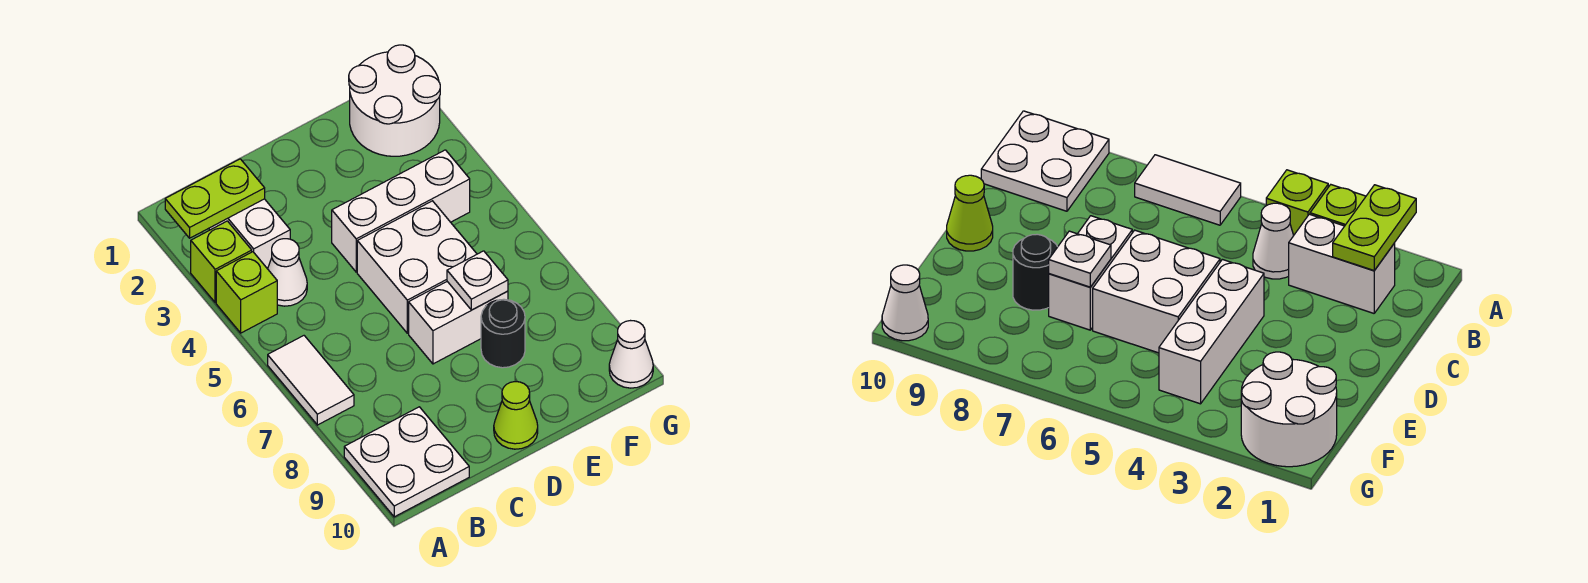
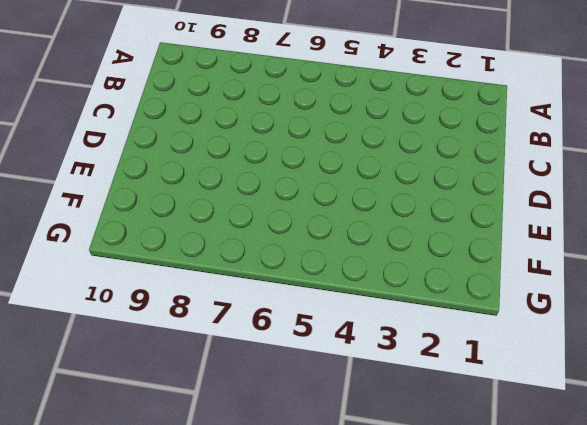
none -> lime brick A3 level 1
none -> lime brick A4 level 1
none -> white tile A6:A7 level 1

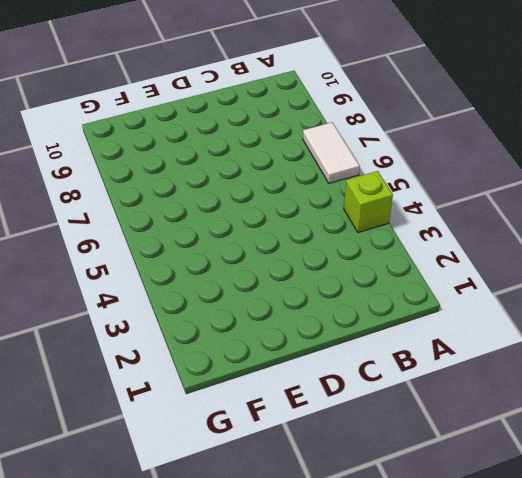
none -> lime brick A3 level 1
none -> white plate A9:B10 level 1
none -> white brick B2:B3 level 1

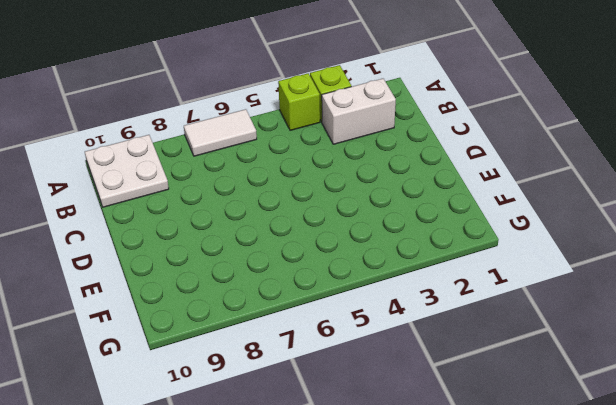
none -> white cone B4 level 1
none -> white brick D4:F4 level 1
none -> white brick D5:E6 level 1

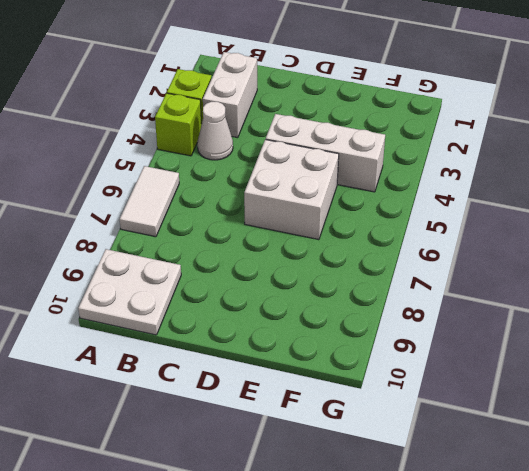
none -> white brick D7:E7 level 1
none -> lime cone D10 level 1
none -> black round brick E8 level 1

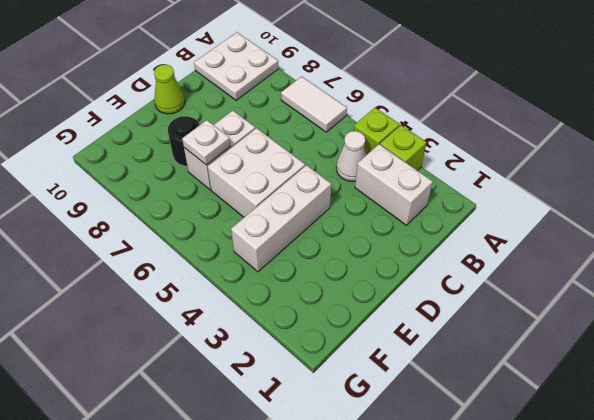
none -> white round brick F1:G2 level 1
none -> white cone G10 level 1
none -> lime plate A2:B2 level 2

